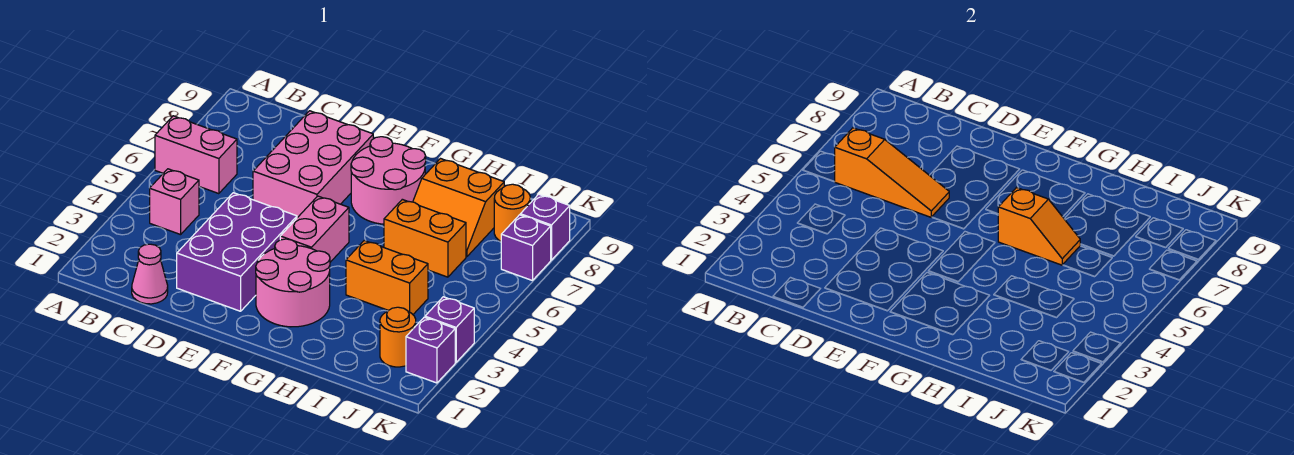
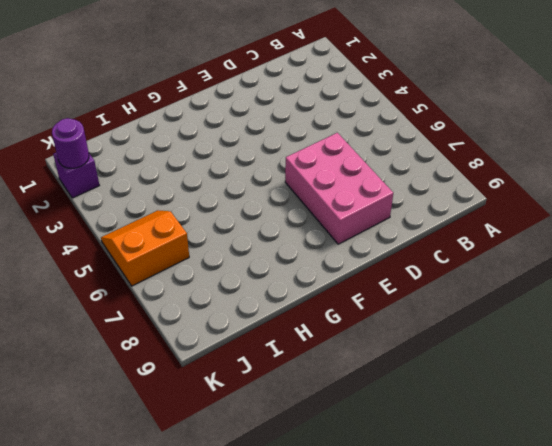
orange slope J5:K6 level 1 top 6 -> orange slope H7:I8 level 1 top 8
purple round brick K2 level 2 -> none
none -> pink brick A6:B6 level 1
none -> pink brick B4 level 1
none -> pink cone C1 level 1

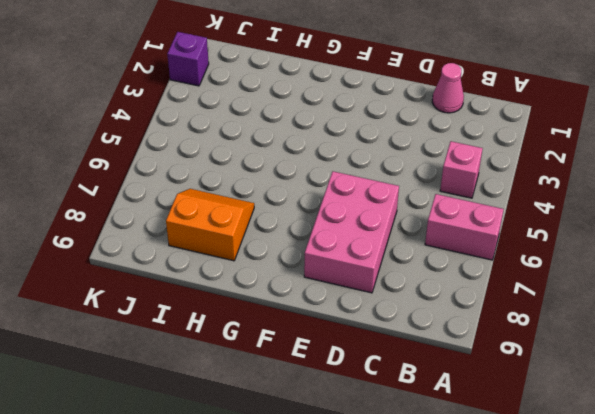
none -> purple brick D2:E4 level 1
none -> pink round brick F2:G3 level 1
none -> pink brick F4:F5 level 1

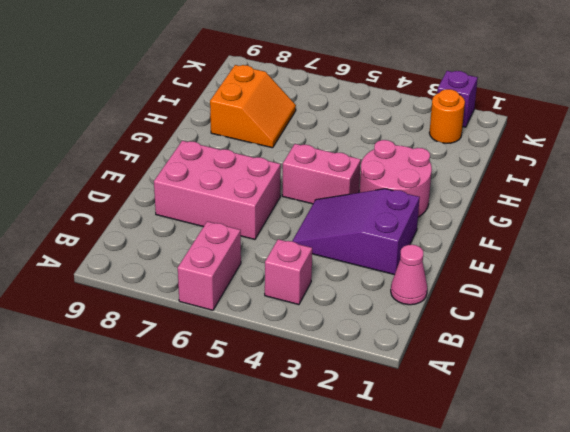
purple slope D2:E4 level 1 top 2 -> purple brick D2:E4 level 1
none -> pink round brick F7:G8 level 1
none -> orange brick H4:I4 level 1
none -> orange brick H6:I6 level 1

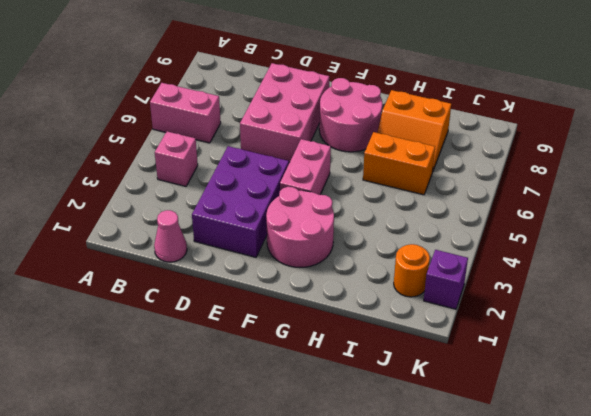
none -> orange brick H4:I4 level 1
none -> orange round brick J8 level 1
none -> purple brick K3 level 1

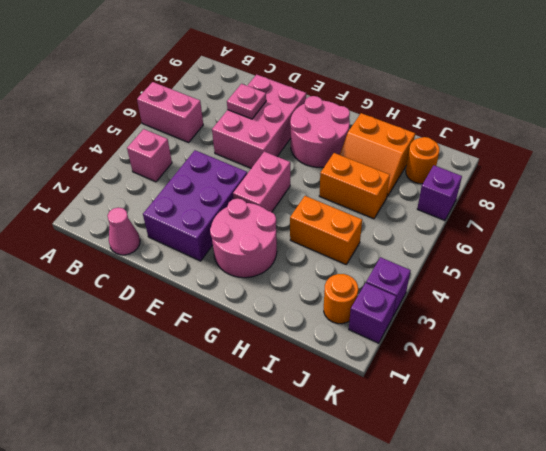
pink plate D7 level 2 -> none
none -> purple brick K8 level 1
none -> orange slope B6:D6 level 2 top B
none -> orange slope G6:H6 level 2 top G

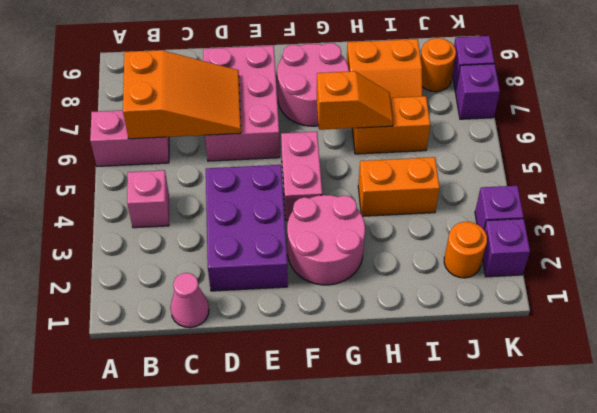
orange slope B6:D7 level 2 top B -> orange slope B6:D6 level 2 top B

